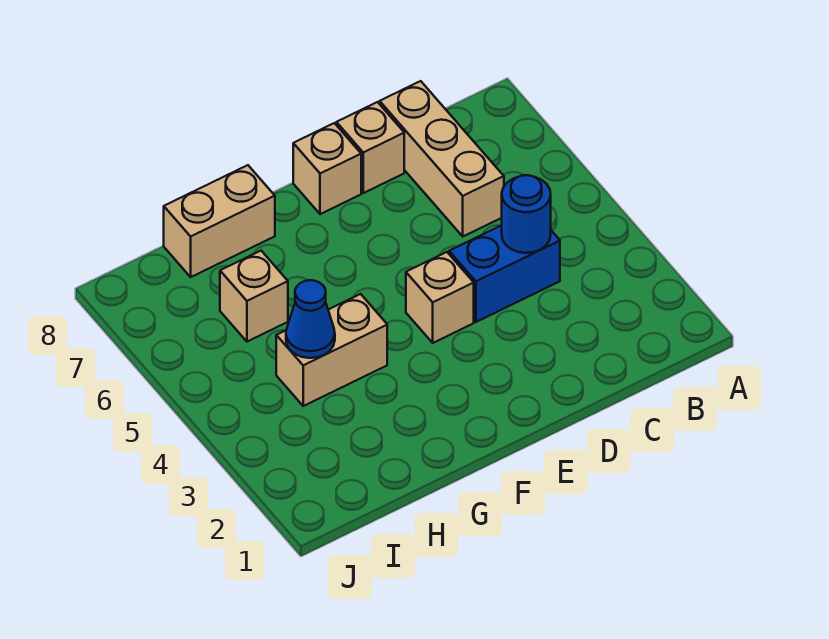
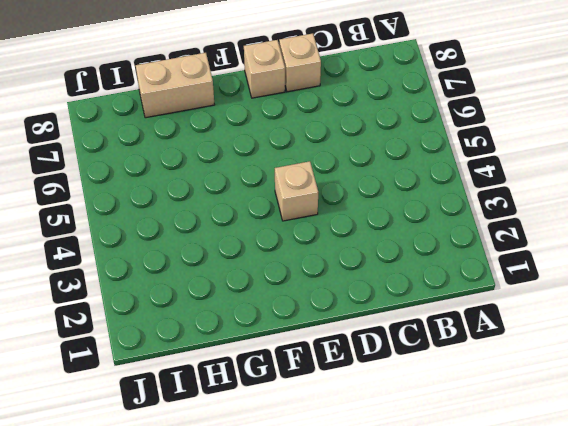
none -> blue brick C4:D4 level 1
none -> tan brick C6:C8 level 1

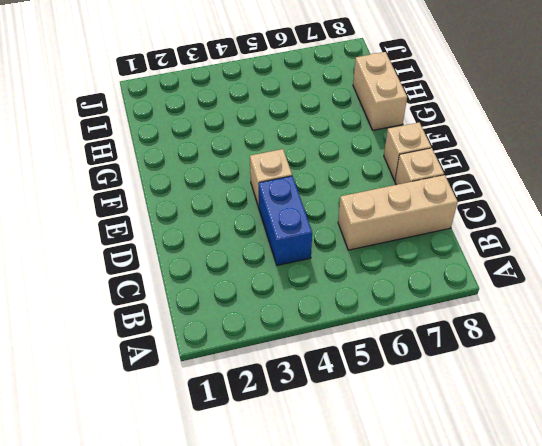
none -> tan brick G4:H4 level 1
none -> tan brick H6 level 1

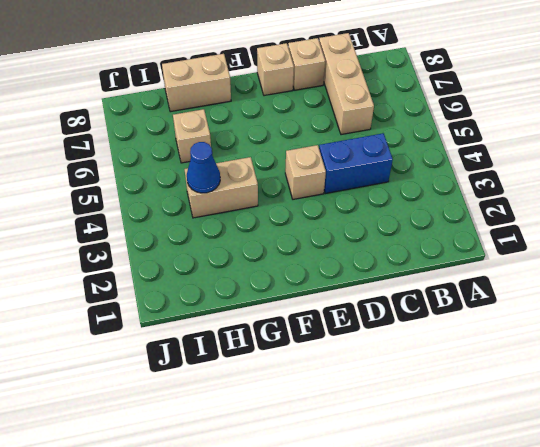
none -> blue round brick C4 level 2

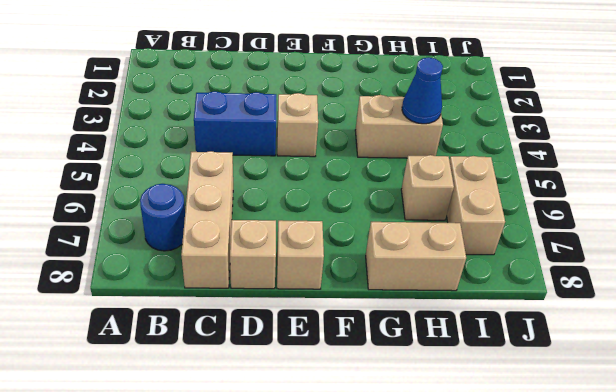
blue round brick B7 level 1 -> blue round brick C4 level 2
tan brick I6:I7 level 1 -> none

